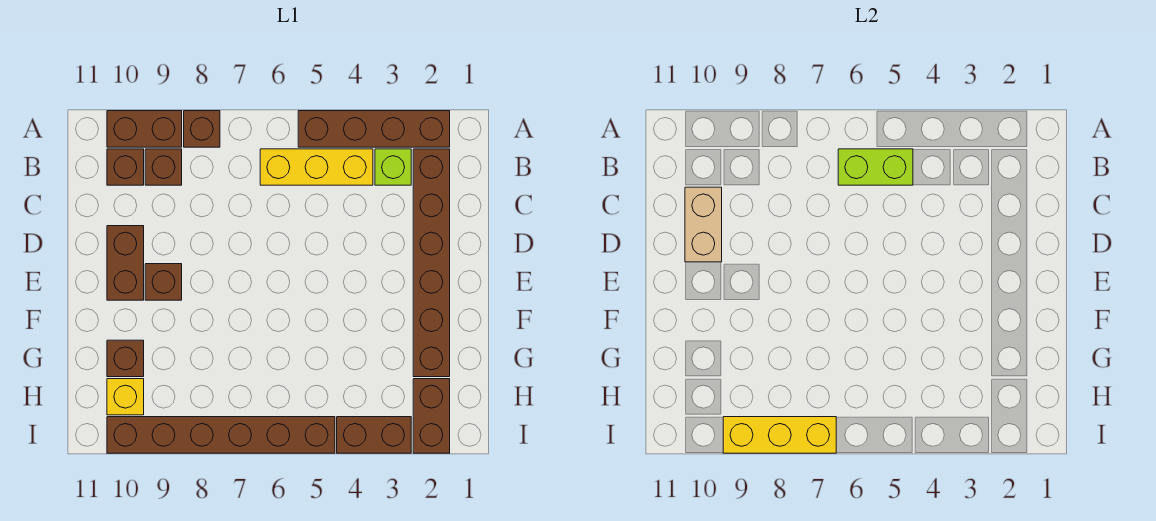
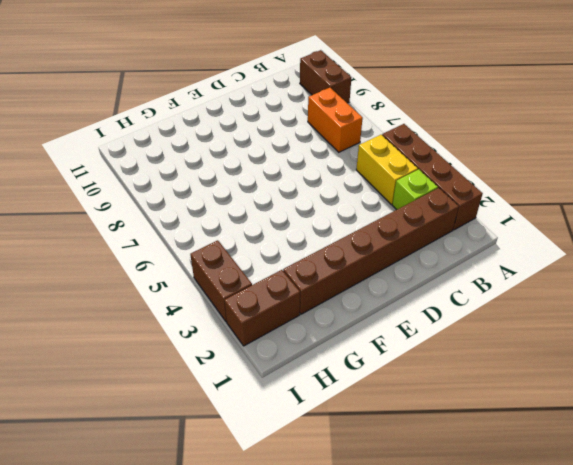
yellow brick B4:B5 level 1 -> yellow brick B4:B6 level 1
orange brick B7:B8 level 1 -> none
none -> brown brick A8 level 1
none -> brown brick B9 level 1
none -> brown brick B10 level 1

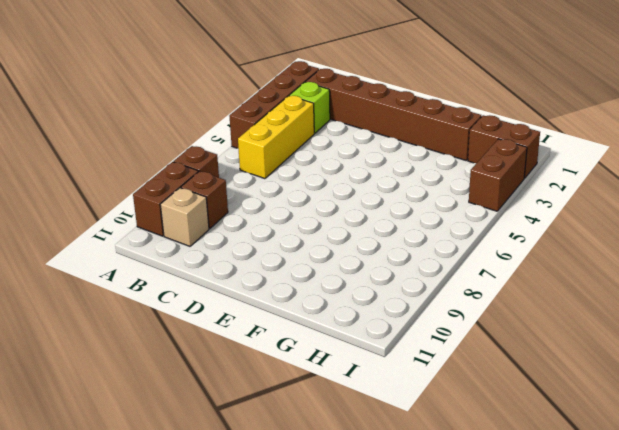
tan brick B10 level 1 -> brown brick B10 level 1
none -> brown brick D10:E10 level 1
none -> brown brick E9 level 1
none -> brown brick G10 level 1

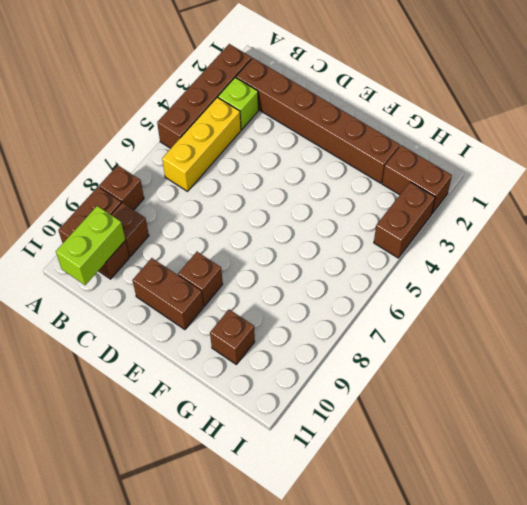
lime brick B10:B11 level 2 -> lime brick B5:B6 level 2
none -> yellow brick H10 level 1
none -> brown brick I5:I10 level 1
none -> tan brick C10:D10 level 2

